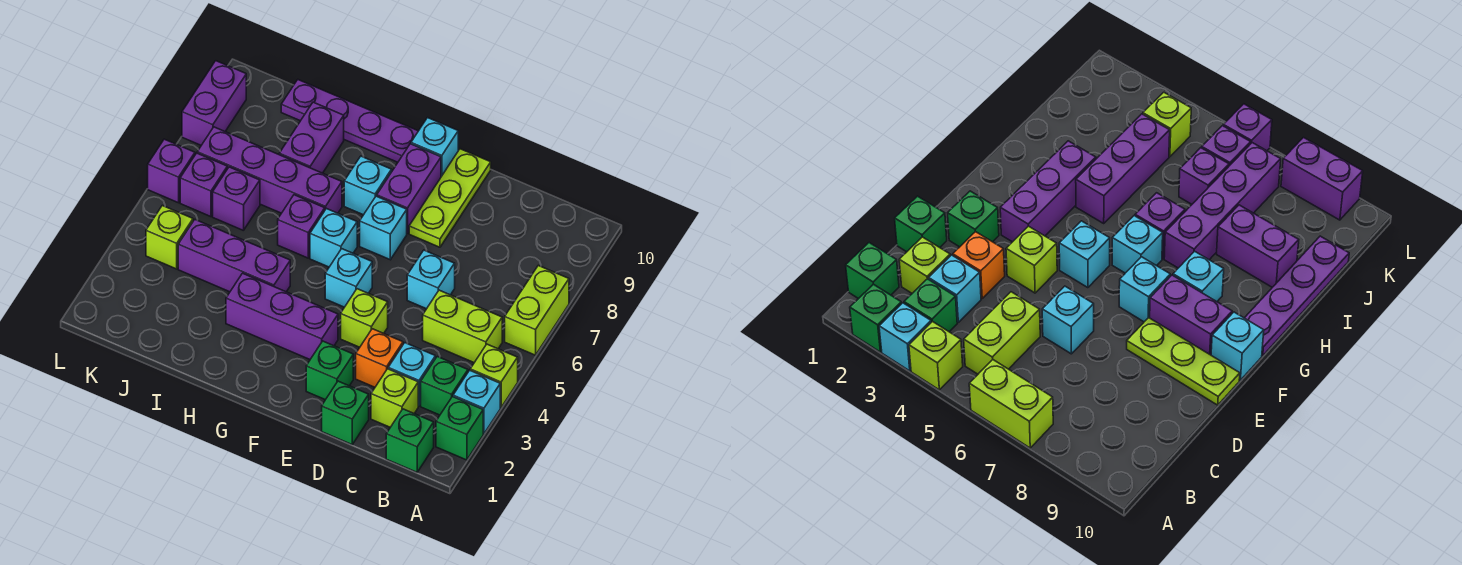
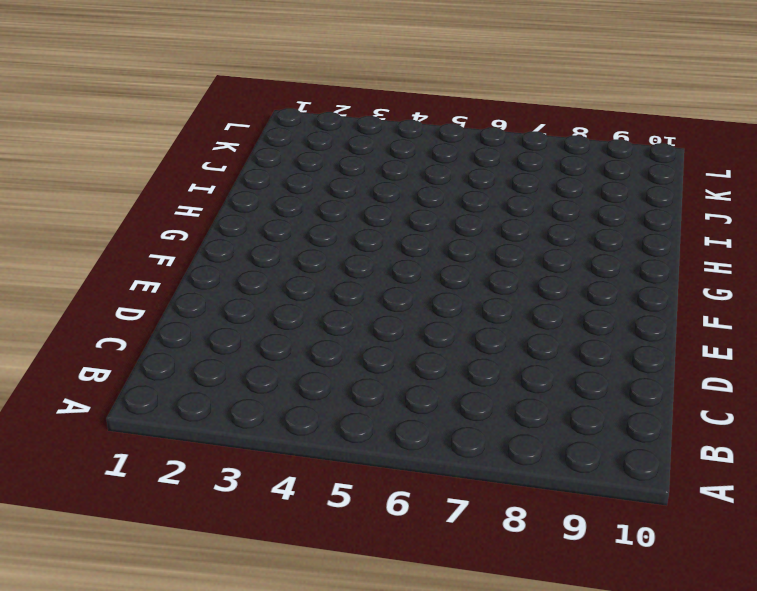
none -> green brick A2 level 1
none -> cyan brick A3 level 1
none -> lime brick A4 level 1
none -> lime brick A6:A7 level 1

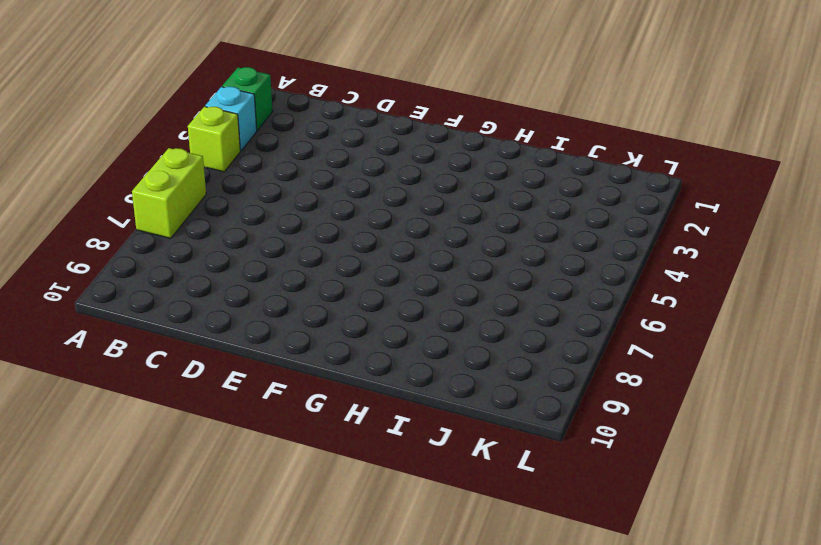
none -> green brick B1 level 1
none -> green brick B3 level 1
none -> lime brick B5:C5 level 1
none -> lime brick C2 level 1

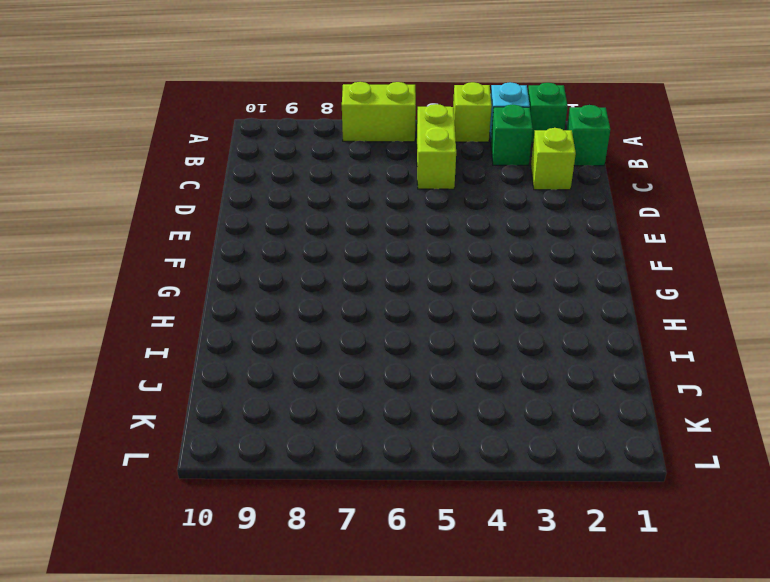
none -> cyan brick C3 level 1
none -> green brick D1 level 1
none -> orange brick D3 level 1
none -> cyan brick D6 level 1

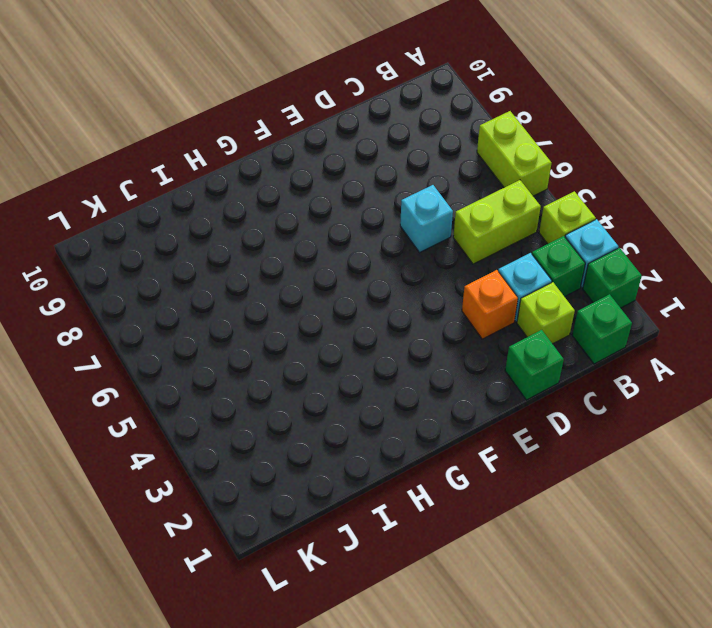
none -> green brick E2 level 1
none -> lime brick E4 level 1
none -> lime plate E8:E10 level 1
none -> purple brick F3:H3 level 1

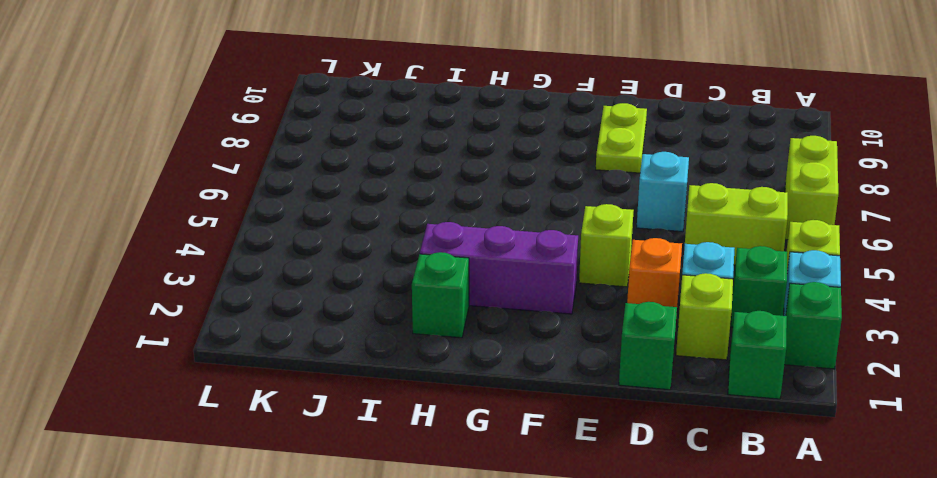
lime plate E8:E9 level 1 -> lime plate E8:E10 level 1
green brick H2 level 1 -> green brick E2 level 1
none -> cyan brick F5 level 1
none -> cyan brick F7 level 1
none -> purple brick F8:F9 level 1
none -> cyan brick F10 level 1

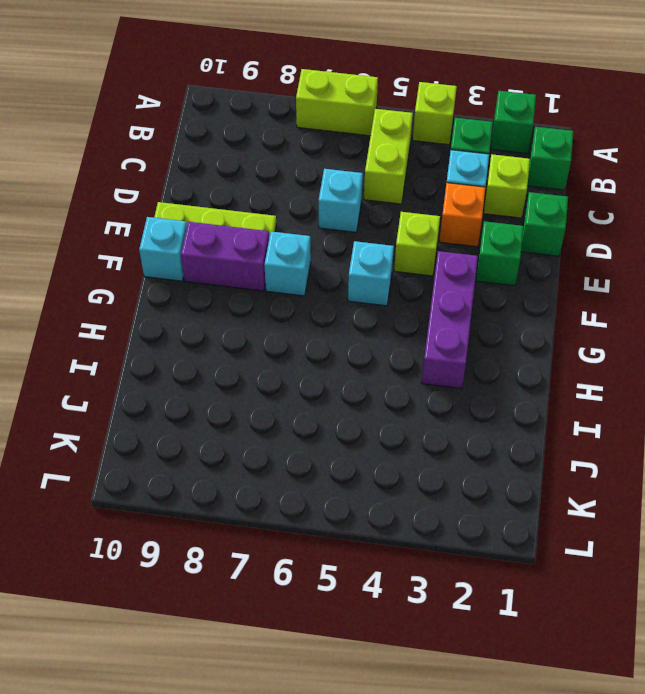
none -> cyan brick A3 level 1
none -> cyan brick G6 level 1
none -> cyan brick G8 level 1
none -> purple plate G10:J10 level 1

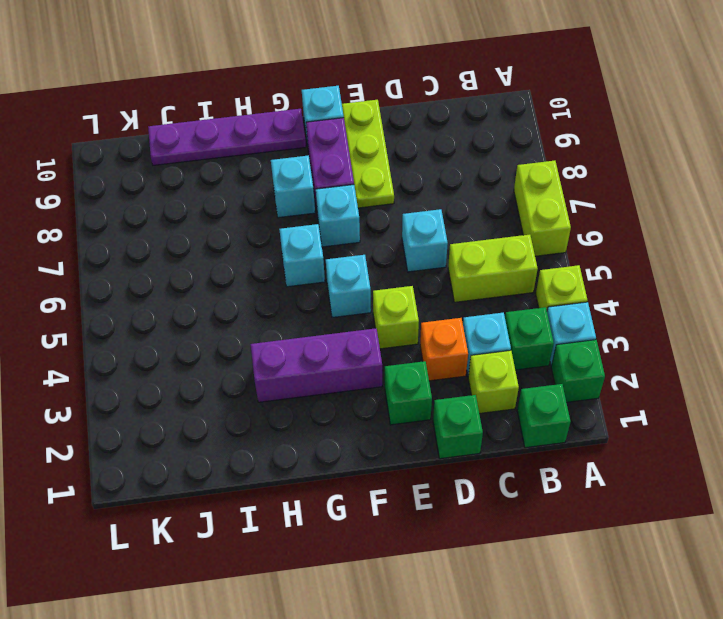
none -> purple brick H4:J4 level 1
none -> purple brick H6 level 1
none -> purple brick H7:K7 level 1
none -> purple brick I8:I9 level 1

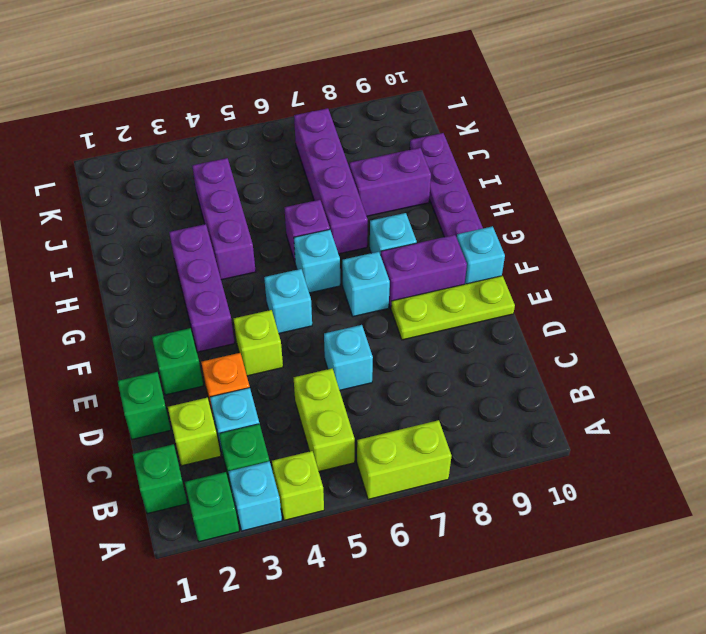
none -> purple brick J6 level 1
none -> lime brick K4 level 1
none -> purple brick K6 level 1
none -> purple brick L6 level 1

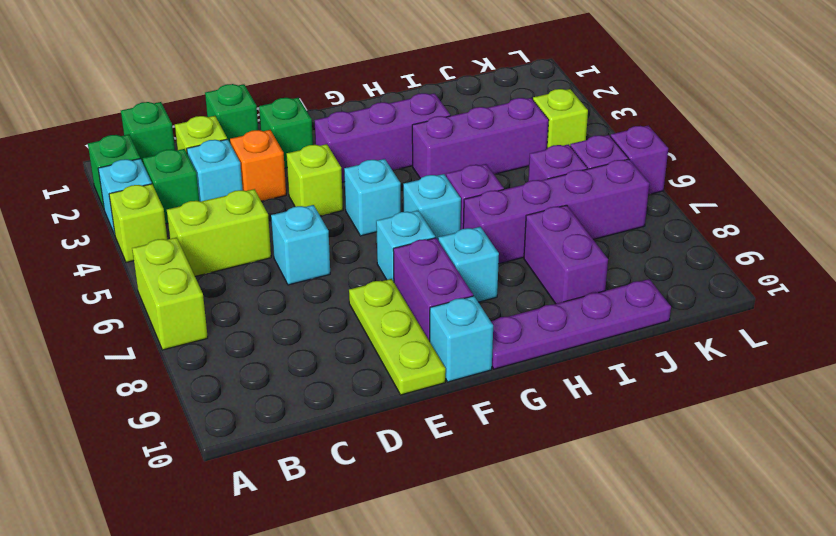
none -> purple brick L8:L9 level 1

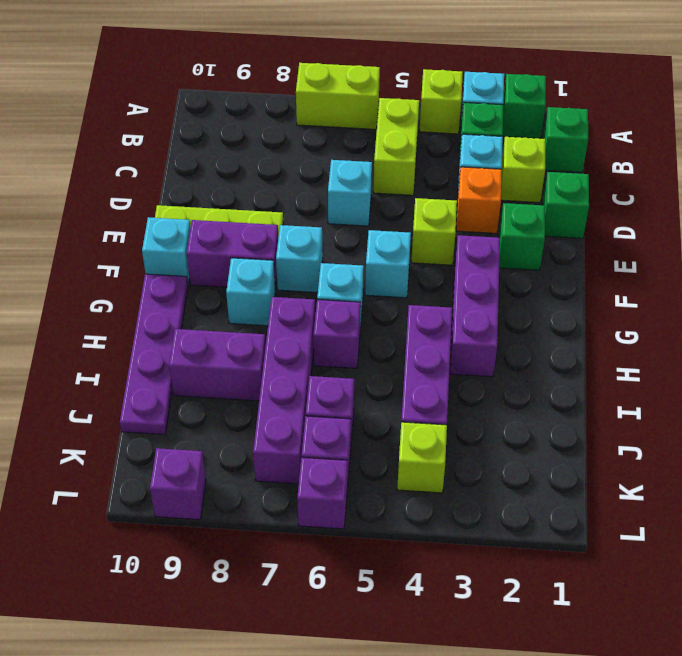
purple brick L9 level 1 -> purple brick L8:L9 level 1

